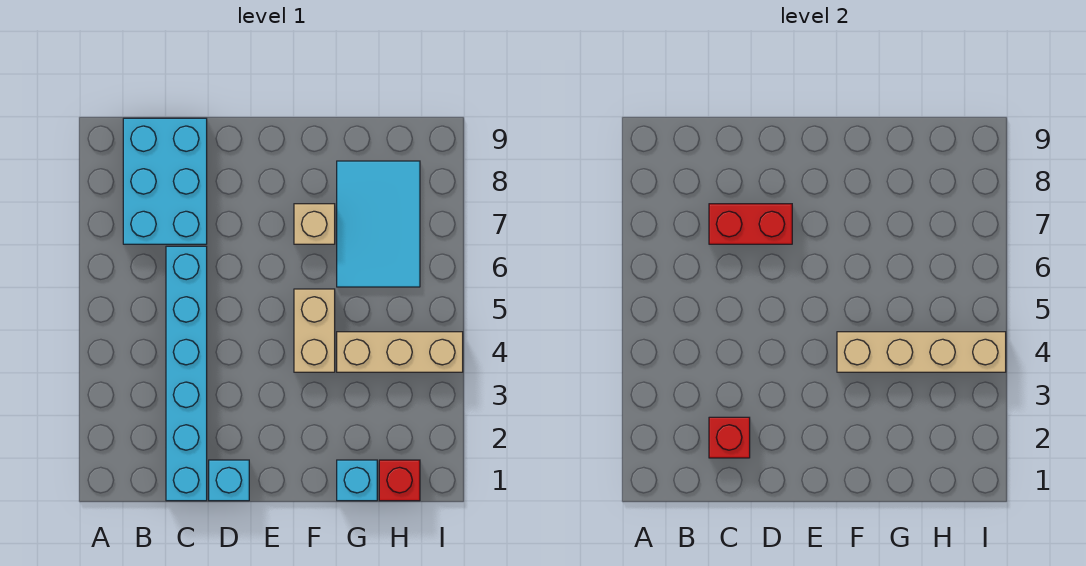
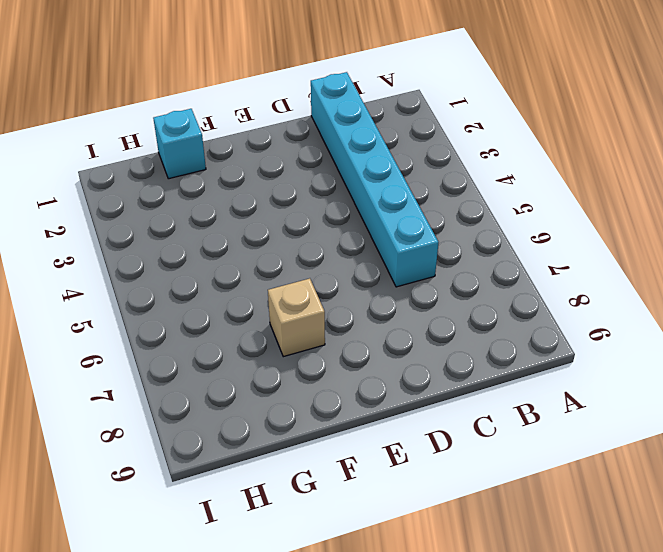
none -> cyan brick B7:C9 level 1
none -> cyan brick D1 level 1
none -> tan brick F4:F5 level 1

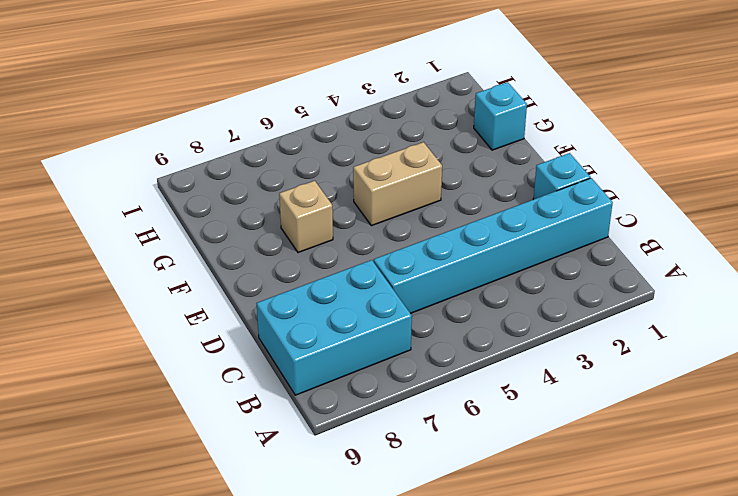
none -> tan brick G4:I4 level 1
none -> cyan tile G6:H8 level 1
none -> red brick H1 level 1

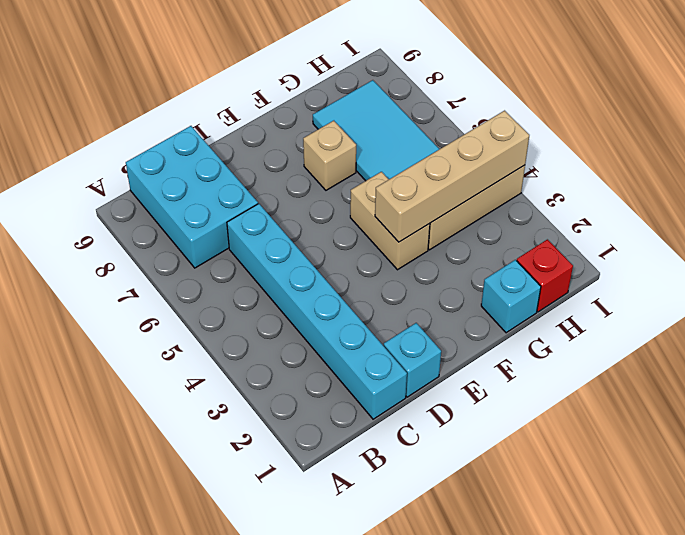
none -> red brick C2 level 2
none -> red brick C7:D7 level 2

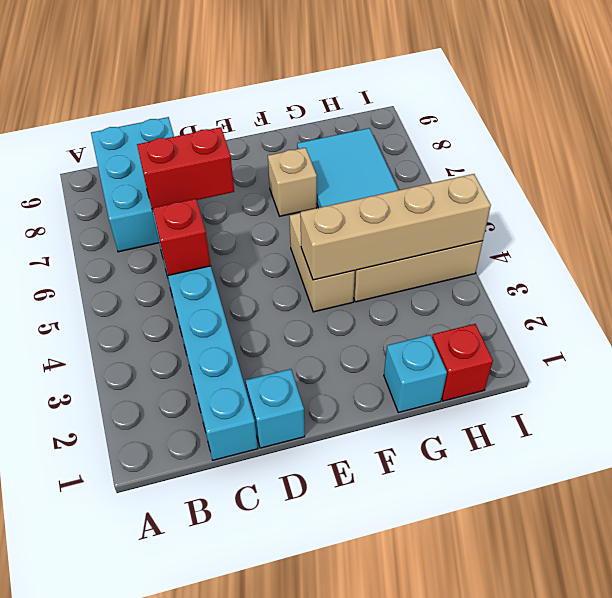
red brick C5 level 2 -> red brick C2 level 2

